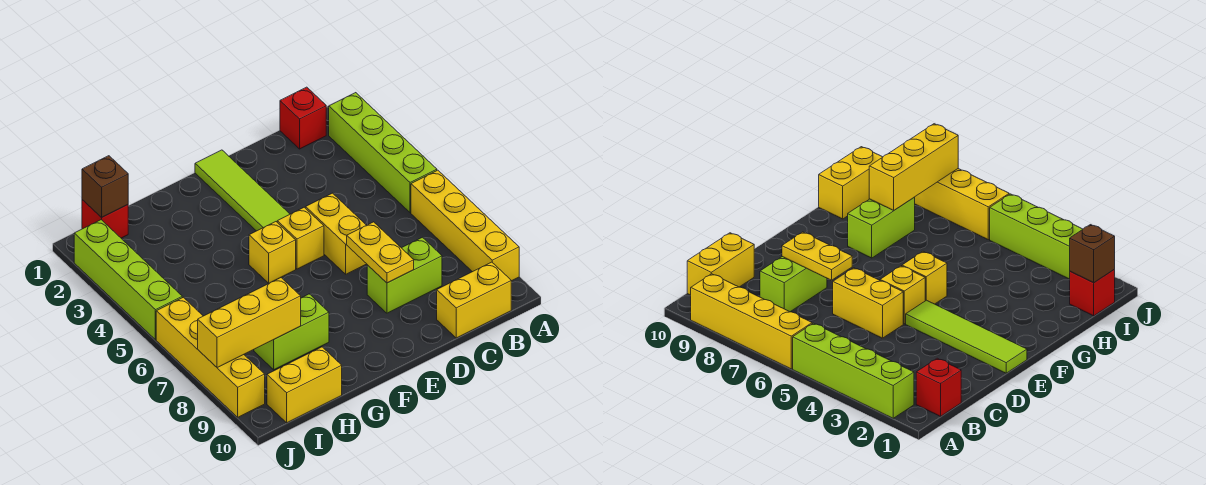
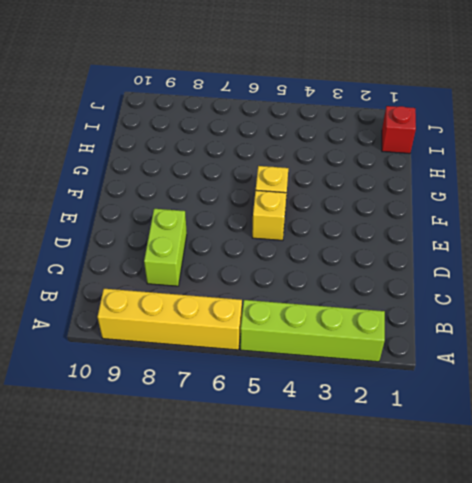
none -> red brick B1 level 1
none -> yellow brick B10:C10 level 1
none -> yellow brick D5:D6 level 1

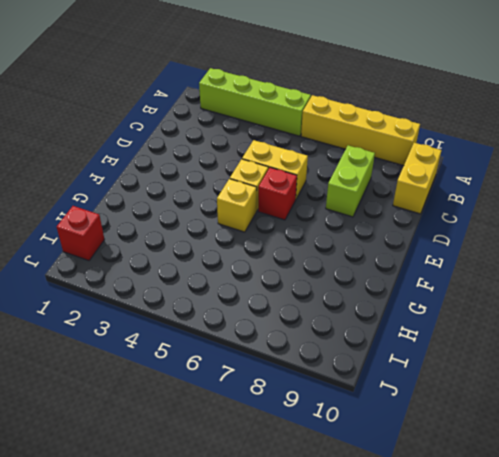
red brick E6 level 1 -> red brick B1 level 1
none -> lime tile E1:E4 level 1
none -> lime brick G8:H8 level 1
none -> yellow brick H10:I10 level 1

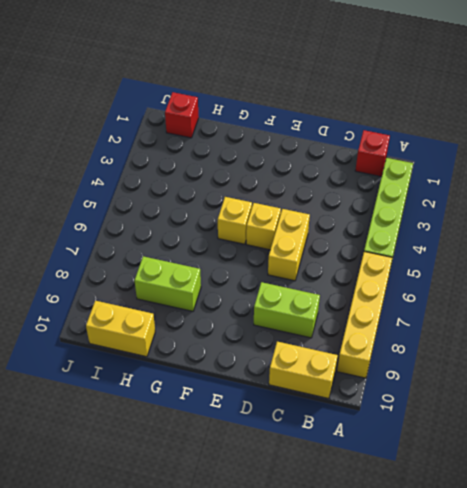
none -> lime tile E1:E4 level 1
none -> lime brick J2:J5 level 1
none -> yellow brick J6:J9 level 1

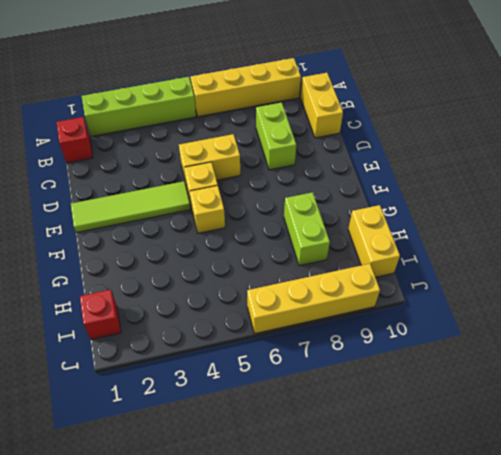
none -> lime brick J2:J5 level 1
none -> yellow plate D7:D8 level 2
none -> yellow brick H8:J8 level 2

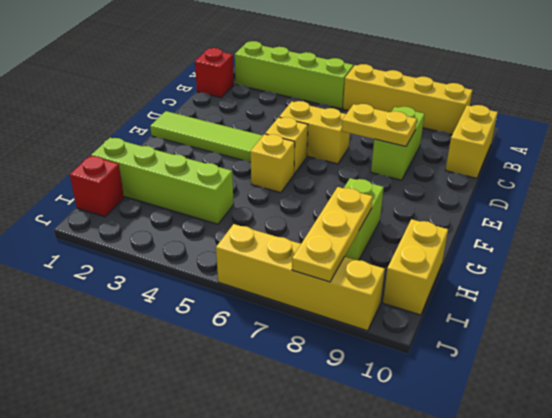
lime brick H1:H4 level 1 -> lime brick J2:J5 level 1
yellow plate H8:J8 level 2 -> yellow brick H8:J8 level 2
none -> brown brick I1 level 2

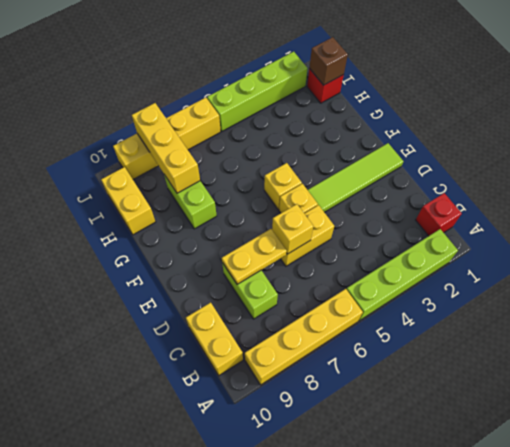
yellow brick D6 level 2 -> none

